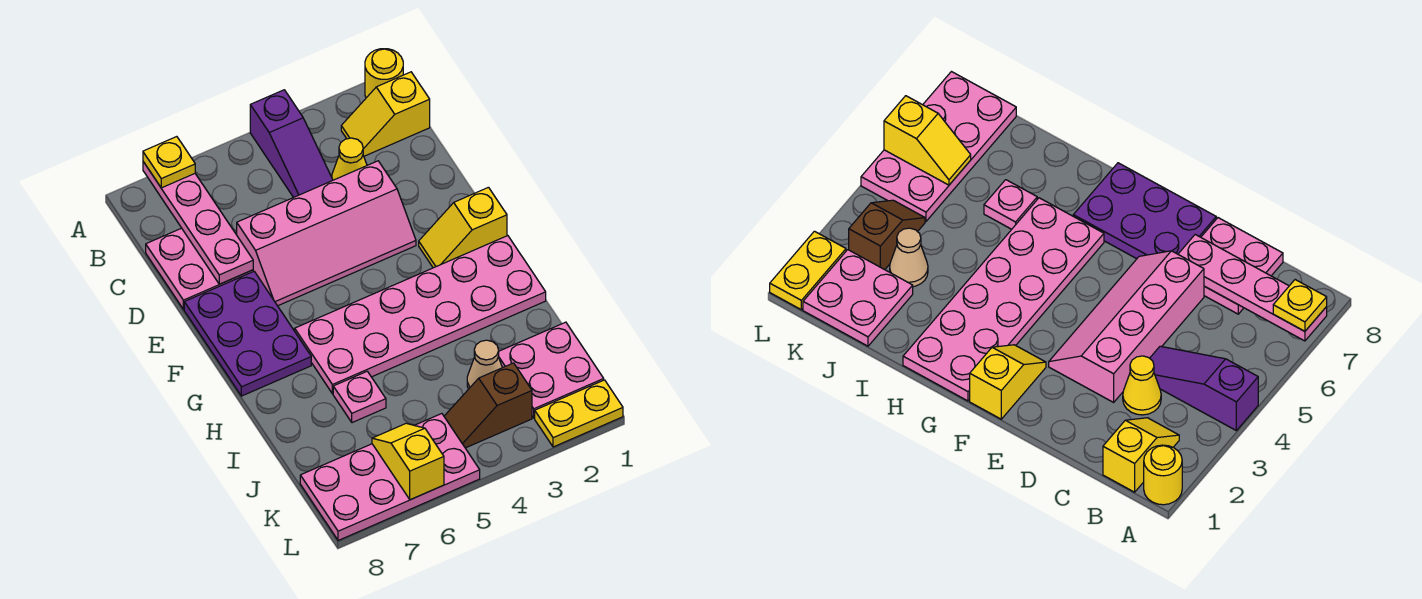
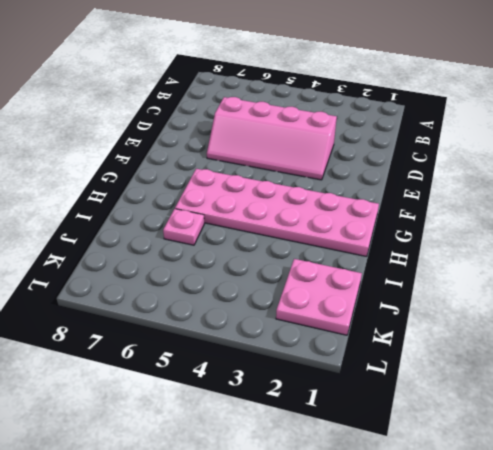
none -> yellow round brick A1 level 1
none -> purple slope A4:C4 level 1 top A
none -> yellow slope B1:B2 level 1 top 1

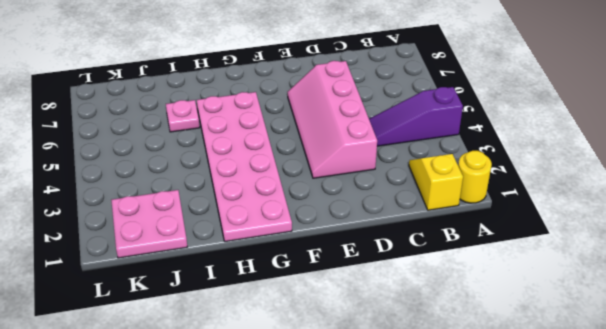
none -> yellow cone C3 level 1
none -> pink plate C7:D8 level 1
none -> purple plate E7:G8 level 1

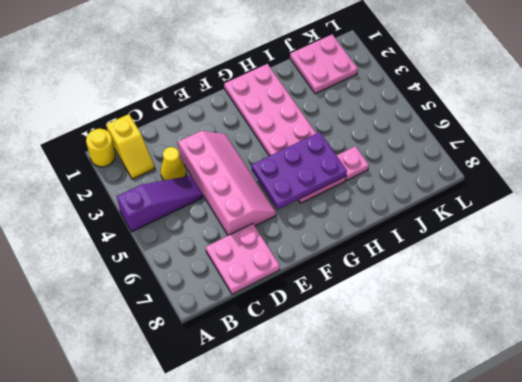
purple plate F5:H6 level 2 -> purple plate E7:G8 level 1
none -> yellow slope F1:F2 level 1 top 1
none -> tan cone J3 level 1
none -> brown slope K3:K4 level 1 top 3

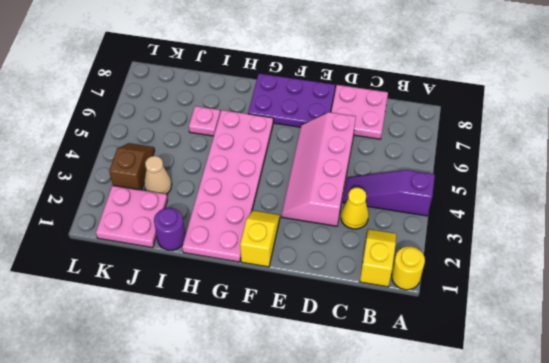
purple round brick I1 level 1 -> none
none -> pink plate K5:L8 level 1
none -> yellow plate L1:L2 level 1
none -> pink plate A7:D7 level 2

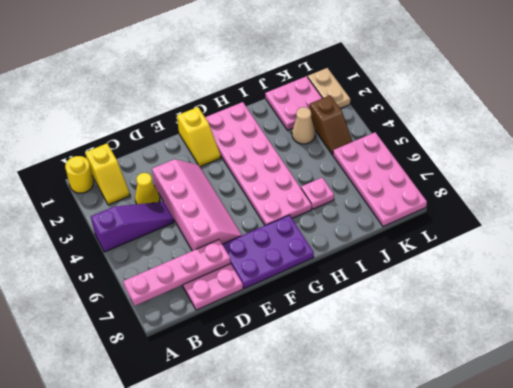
tan plate L1:L2 level 1 -> yellow plate L1:L2 level 1
none -> yellow slope K6:L6 level 2 top L
none -> yellow plate A7 level 3

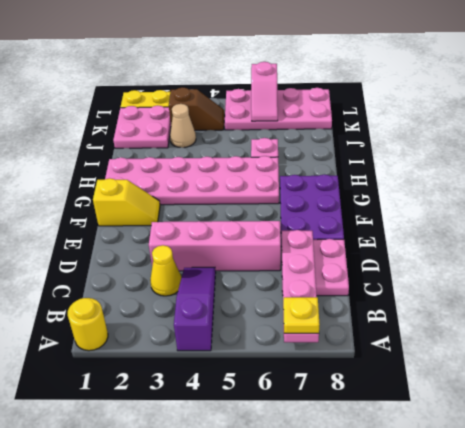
pink slope K6:L6 level 2 top L -> yellow slope K6:L6 level 2 top L
none -> yellow slope B1:B2 level 1 top 1

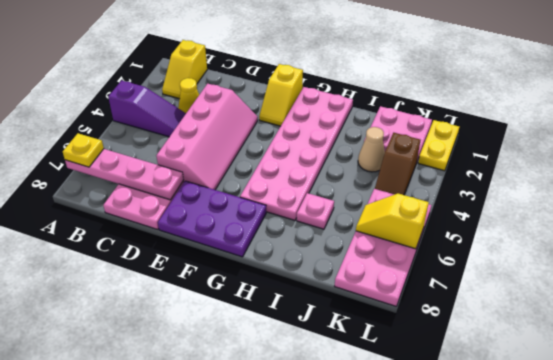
none -> yellow round brick A1 level 1

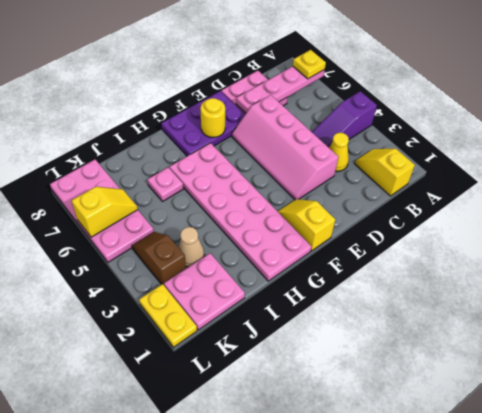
yellow round brick F7 level 2 -> yellow round brick A1 level 1

